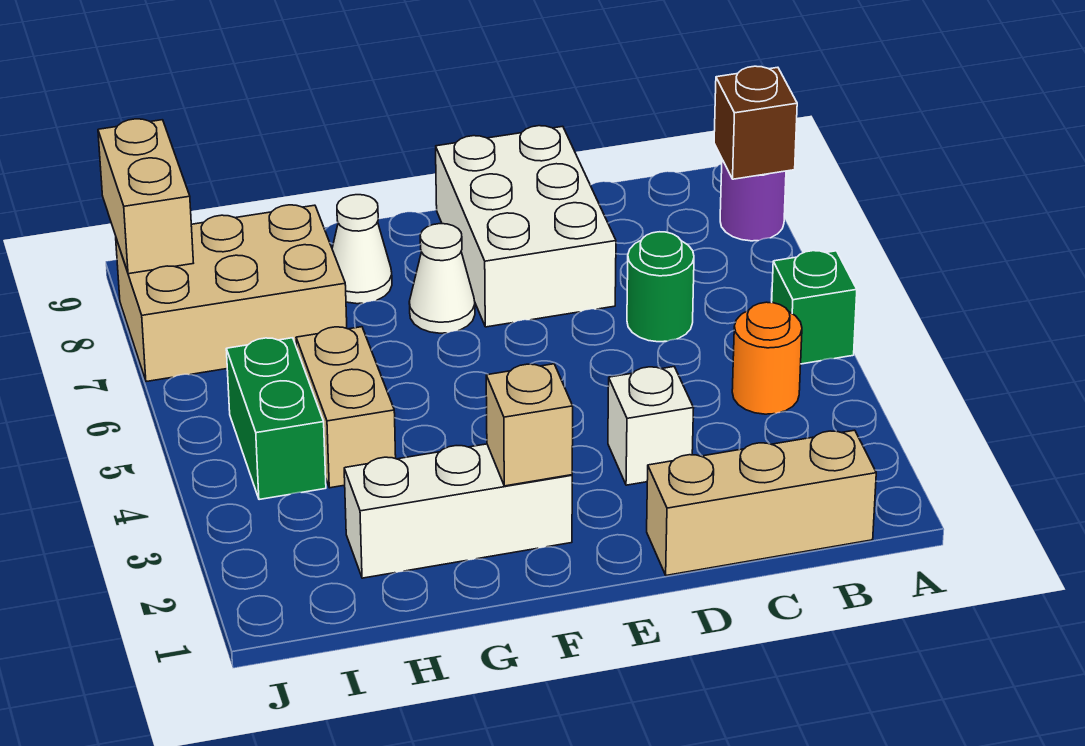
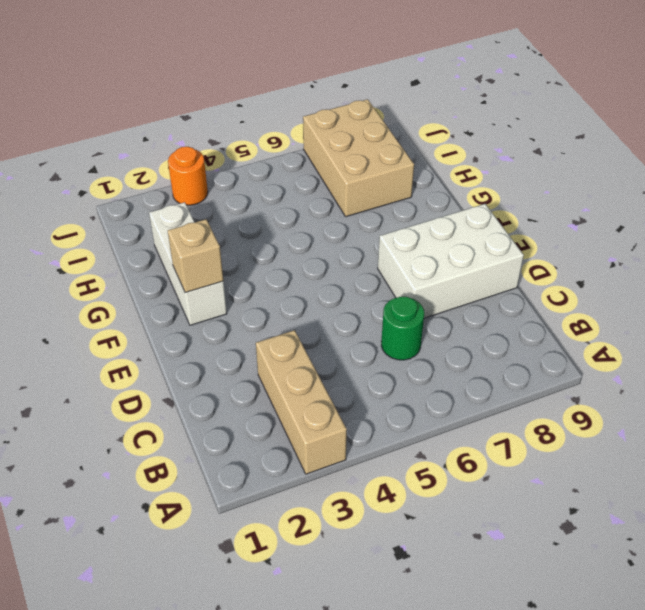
tan brick A3:C3 level 1 -> tan brick B1:D1 level 1
orange round brick J3 level 1 -> orange round brick B4 level 1
none -> green brick A5 level 1
none -> purple round brick A8 level 1
none -> white brick D3 level 1

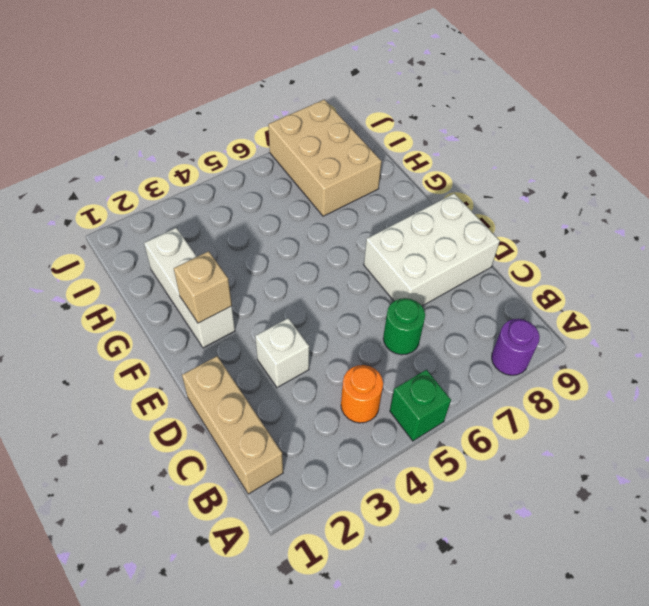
none -> white cone F7 level 1
none -> white cone G8 level 1
none -> tan brick H4:H5 level 1

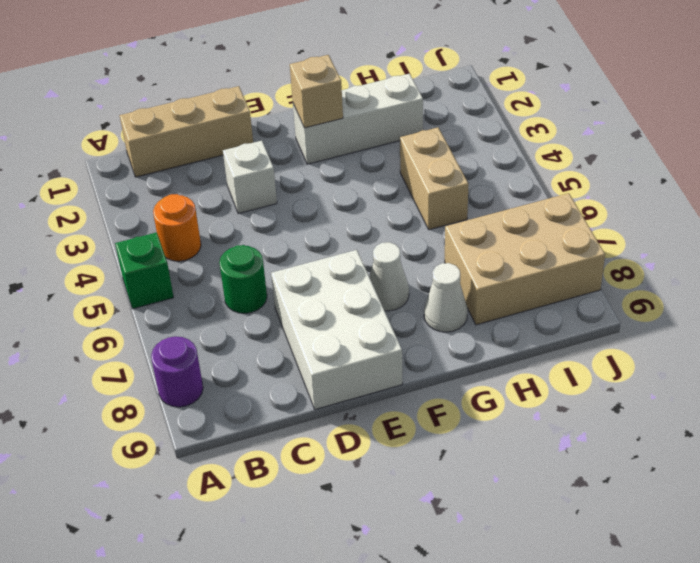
none -> green brick I4:I5 level 1
none -> brown brick A8 level 2
none -> tan brick J8:J9 level 2

